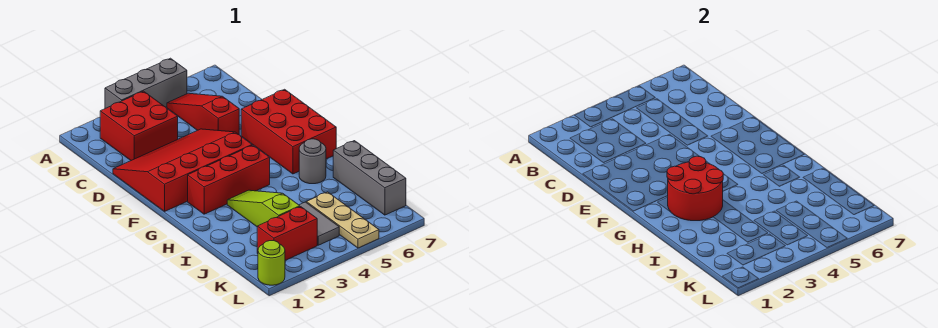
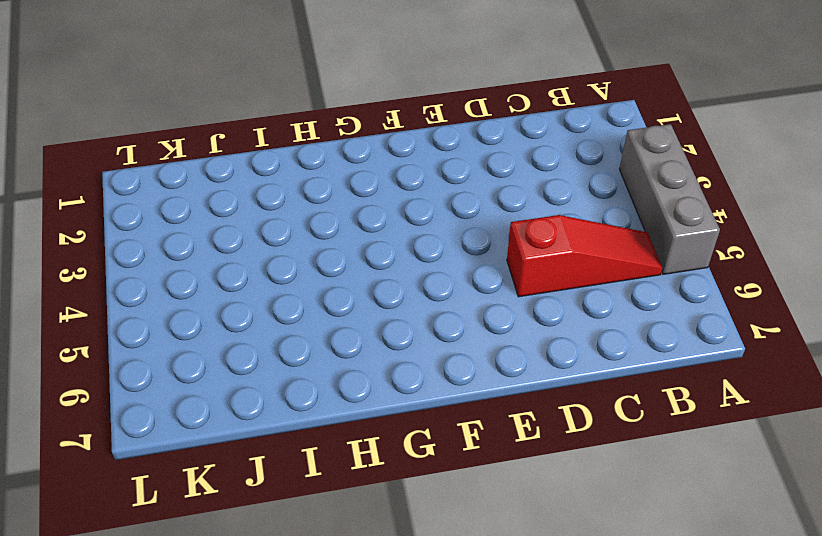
none -> red brick B2:C3 level 1
none -> red slope D1:F4 level 1 top F
none -> red brick E6:G7 level 1

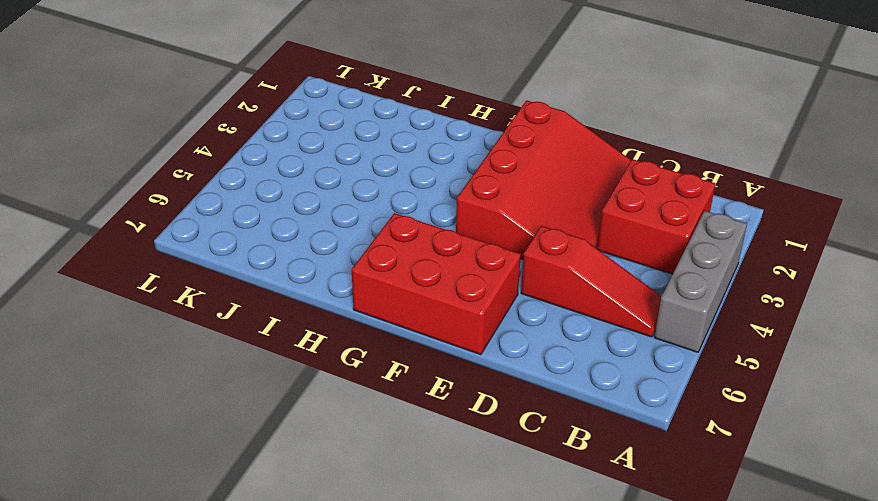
none -> red brick G2:G4 level 1
none -> lime slope H3:J3 level 1 top J
none -> grey round brick H6 level 1

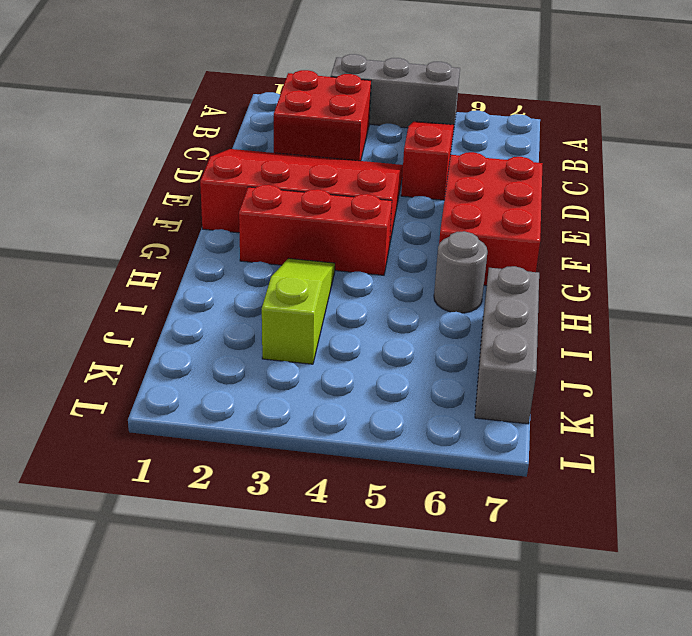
none -> grey tile J4:K4 level 1
none -> tan plate J5:L5 level 1
none -> red brick K2:K3 level 1

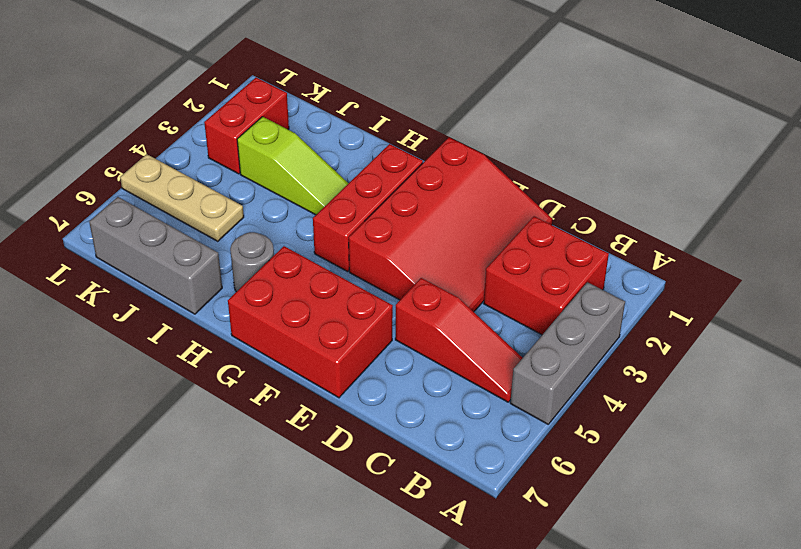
none -> grey tile J4:K4 level 1
none -> lime round brick L1 level 1
none -> red round brick G2:H3 level 2

